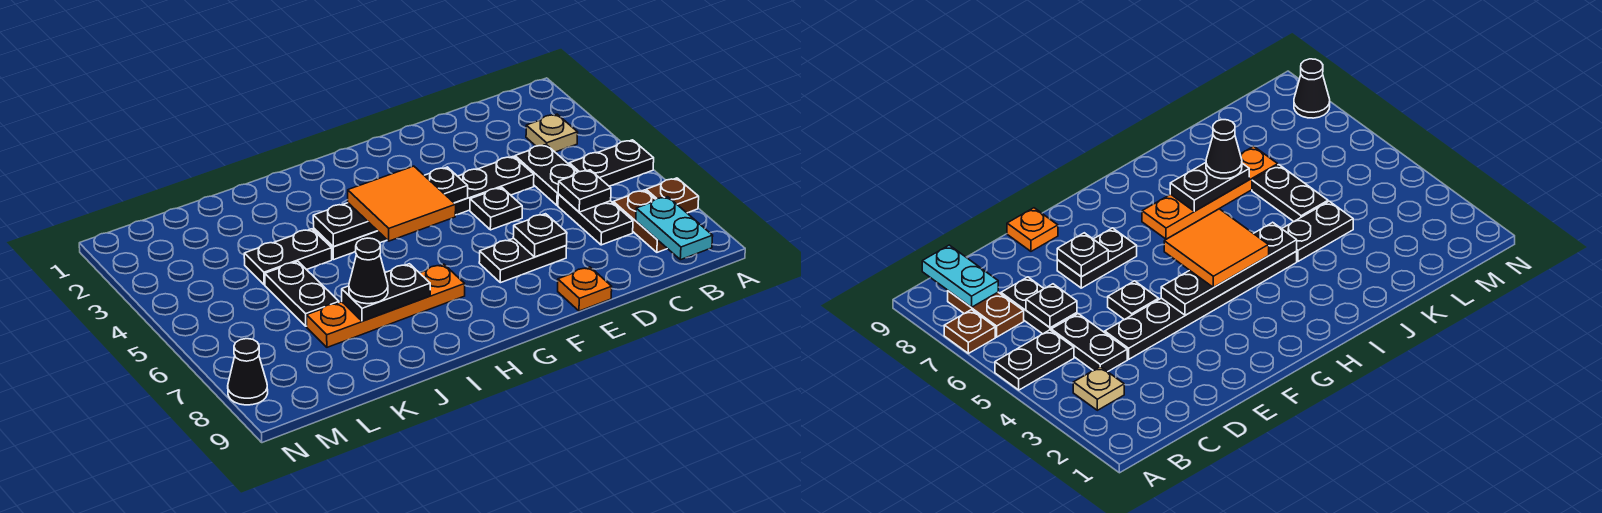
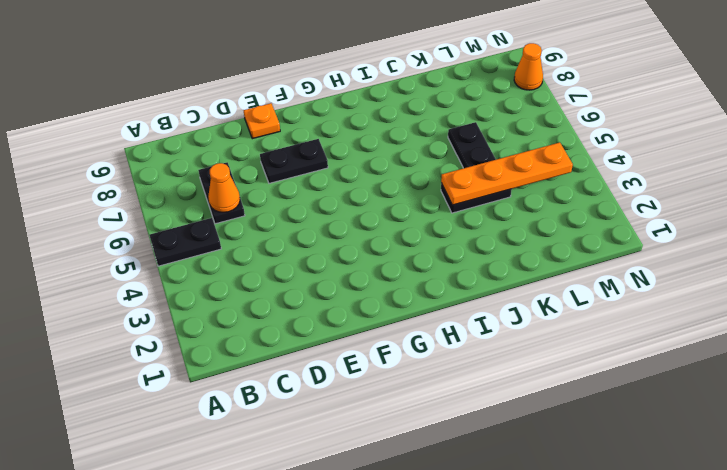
orange cone C6 level 2 -> black plate C6 level 2
orange plate J4:M4 level 2 -> orange plate H7:K7 level 1
orange cone N8 level 1 -> black cone N8 level 1
none -> brown plate A7 level 1
none -> tan plate B3 level 1
none -> brown plate B7:B8 level 1

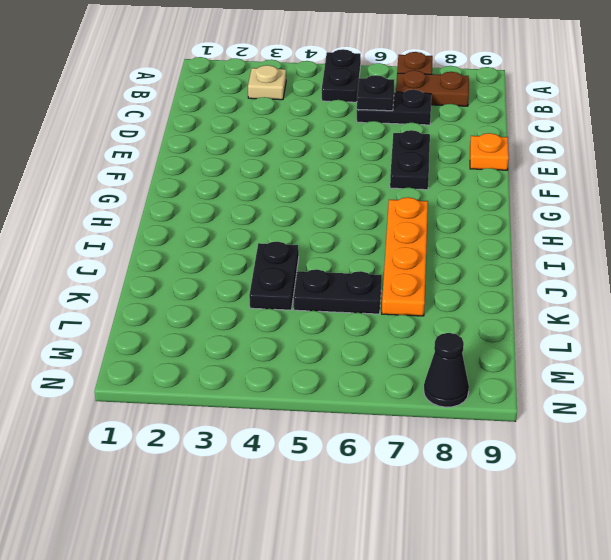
none -> black plate C4:C5 level 1
none -> black plate D4:I4 level 1
none -> black plate E5 level 1

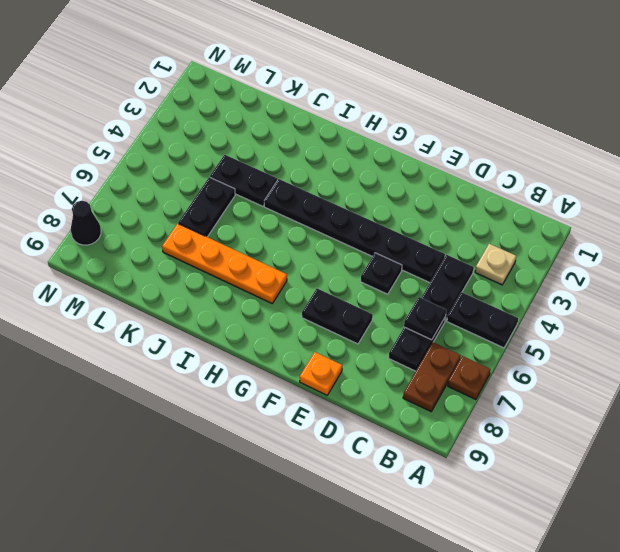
none -> cyan plate B8:B9 level 2
none -> black plate E7 level 2
none -> black plate F4:I4 level 2

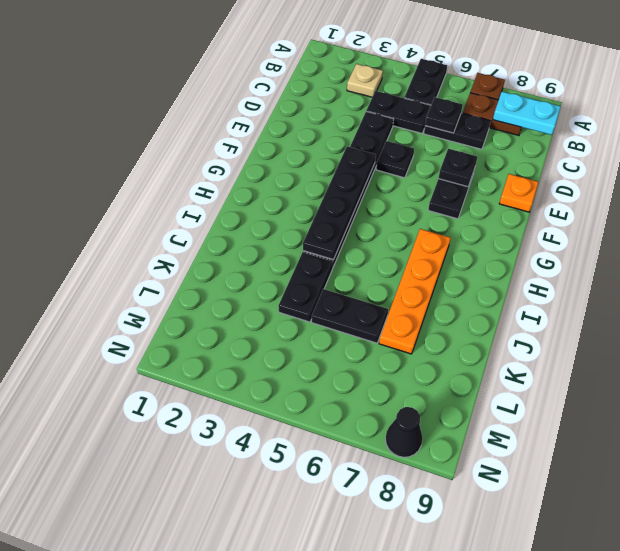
none -> black plate I7:J7 level 2
none -> orange tile G4:H5 level 3
none -> black cone J7 level 3

